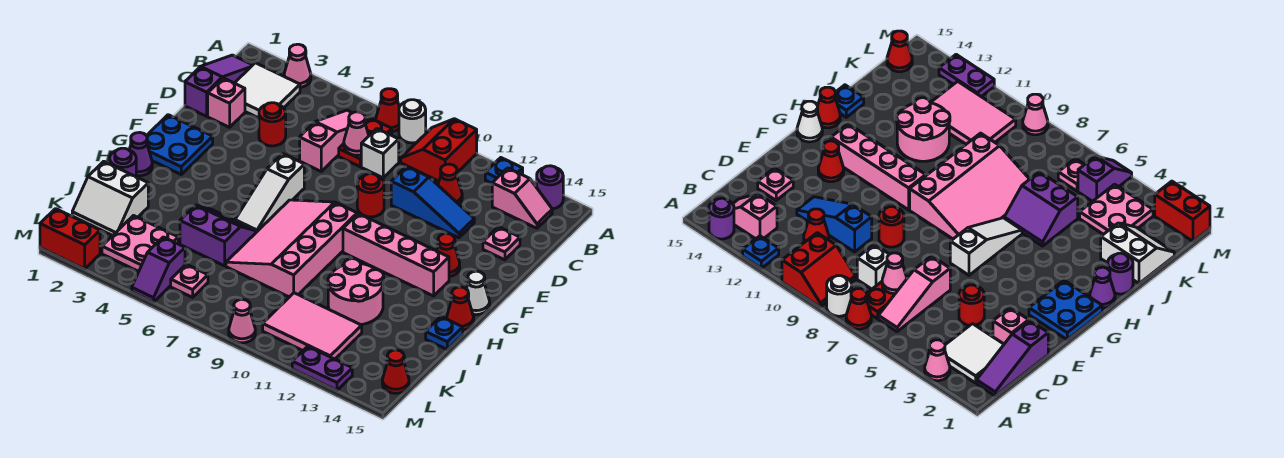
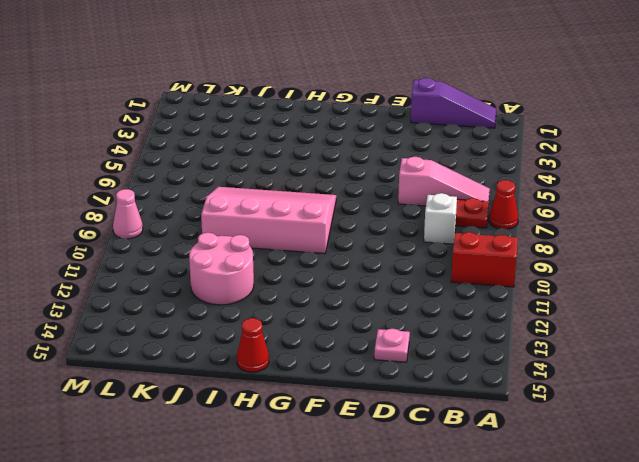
none -> pink cone A3 level 1
none -> white round brick A8 level 1
none -> blue plate A12 level 1
none -> purple round brick A14 level 1

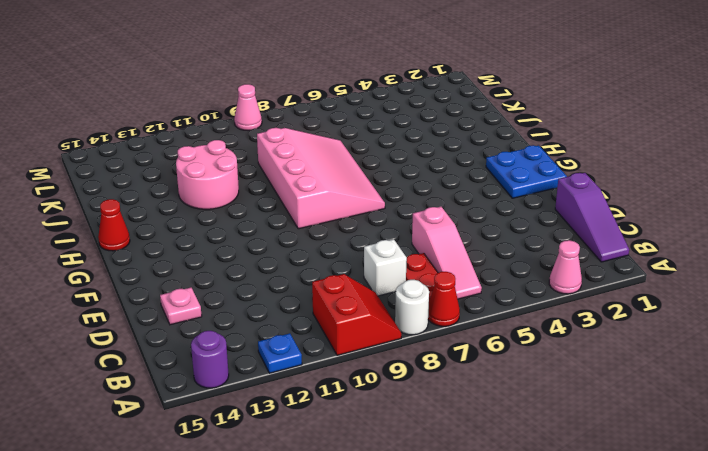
none -> white tile B2:C3 level 1
none -> pink slope B13:B14 level 1 top 13
none -> red cone C11 level 1
none -> pink brick D2 level 1

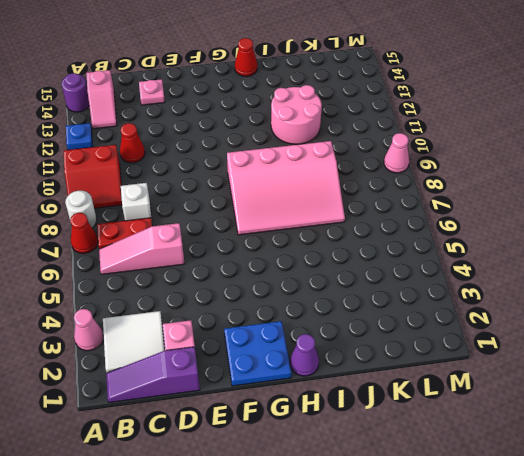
pink slope B13:B14 level 1 top 14 -> pink slope B13:B14 level 1 top 13
none -> red round brick D4 level 1
none -> blue slope D10:D12 level 1 top 10
none -> red round brick E9 level 1
none -> white slope F6:H6 level 1 top F

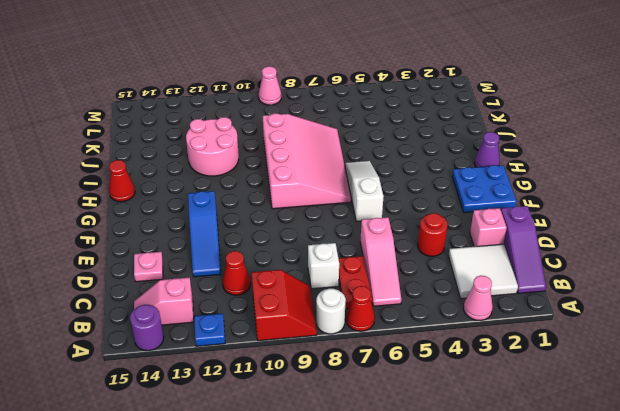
blue slope D12:F12 level 1 top F -> blue slope D10:D12 level 1 top 10
none -> red round brick E9 level 1
none -> red cone F13 level 1
none -> pink brick G10:G13 level 1
none -> white cone G15 level 1

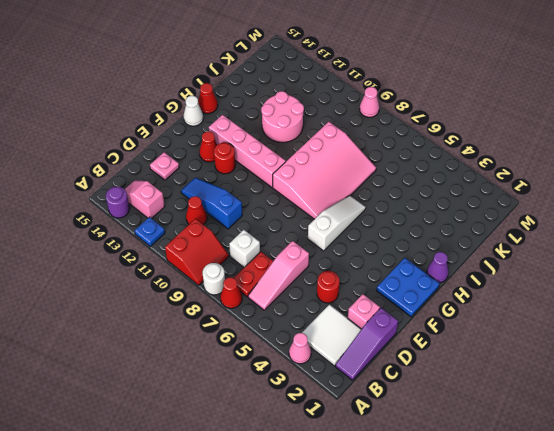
red round brick F12 level 1 -> red round brick E9 level 1
none -> purple round brick I1 level 1
none -> purple slope I5:J6 level 1 top J
none -> blue plate I15 level 1
none -> white slope J1:K2 level 1 top J

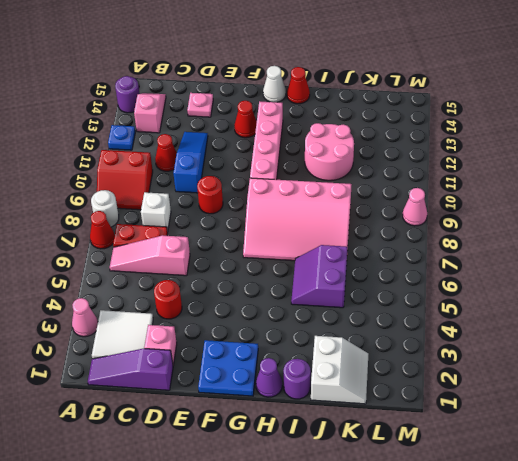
none -> white slope F6:H6 level 1 top F
none -> blue plate I15 level 1
none -> pink plate K3:L4 level 1
none -> pink tile K10:L12 level 1

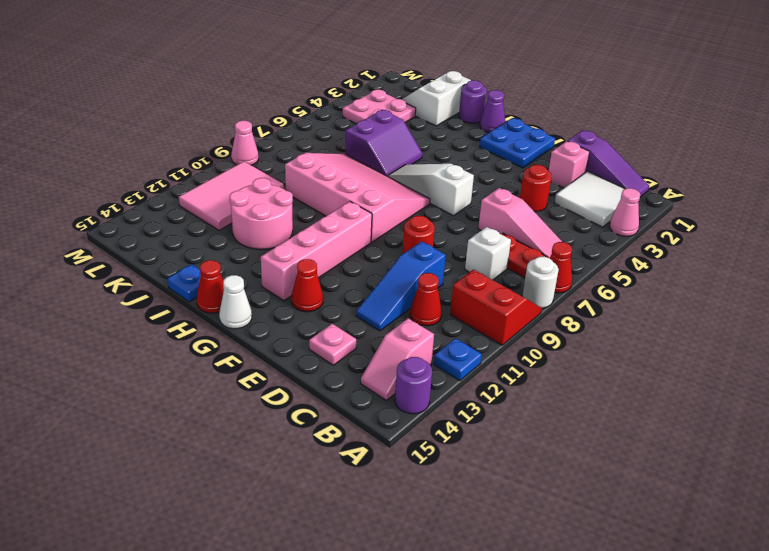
none -> purple slope L5:M5 level 1 top L
none -> pink plate L6 level 1
none -> red cone L15 level 1
none -> red brick M1:M2 level 1

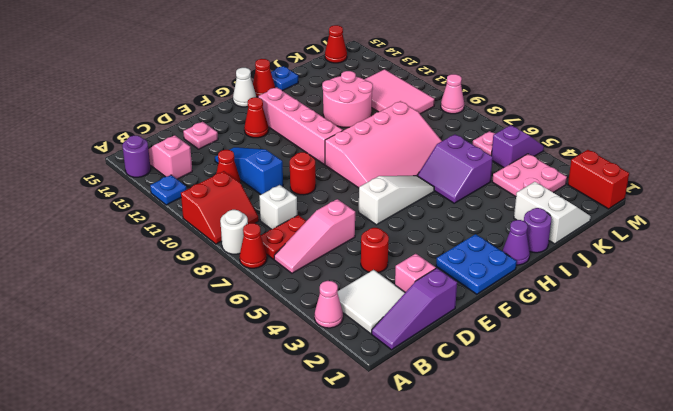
none -> purple plate M12:M13 level 1
none -> pink cone C7 level 2

